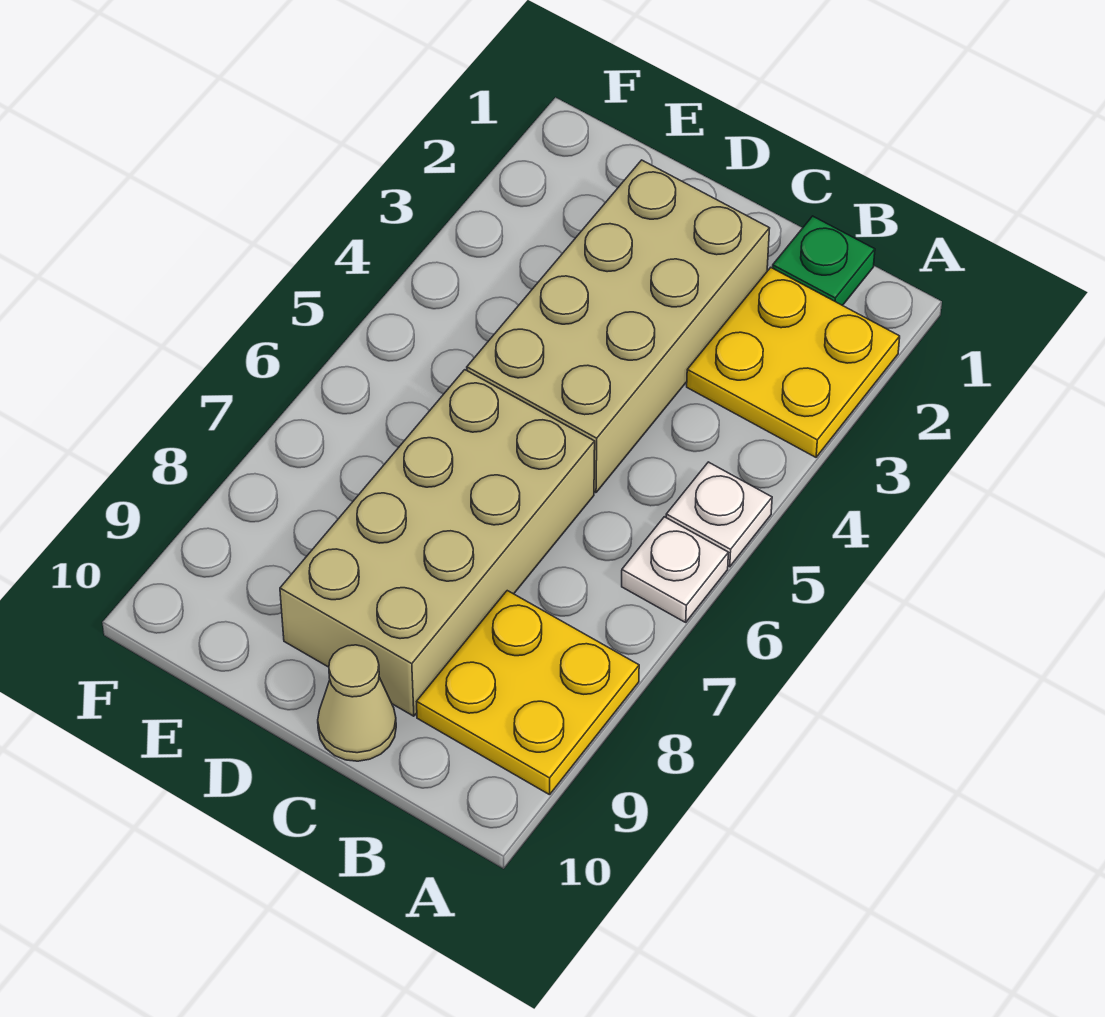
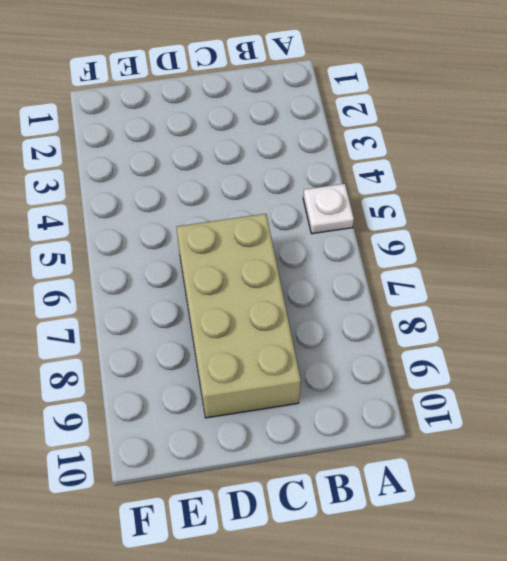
none -> yellow plate A2:B3 level 1
none -> white plate A6 level 1

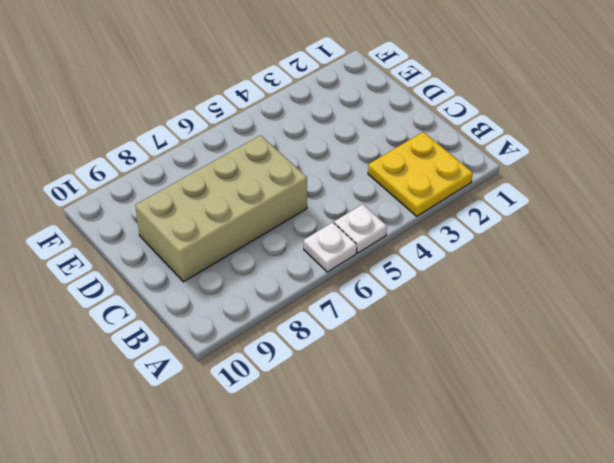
none -> yellow plate A8:B9 level 1
none -> green plate B1 level 1

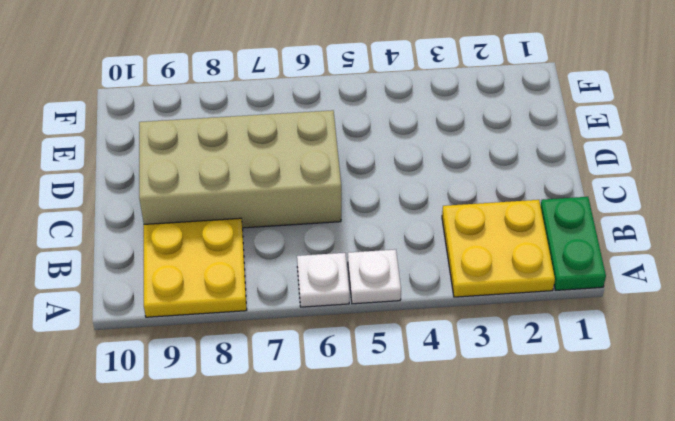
green plate A1:B1 level 1 -> green plate B1 level 1
none -> tan brick C2:D5 level 1
none -> tan cone C10 level 1

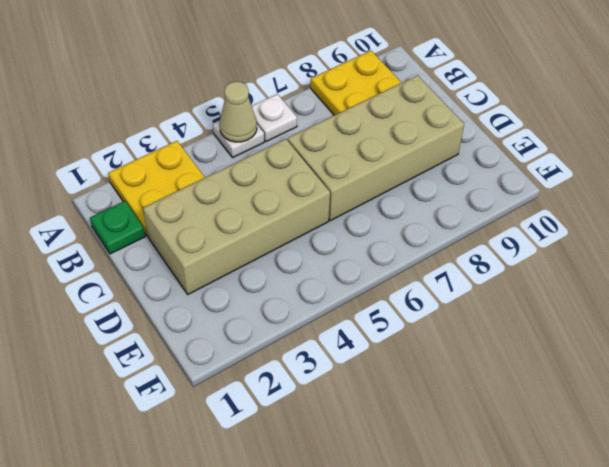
tan cone A5 level 2 -> tan cone C10 level 1

